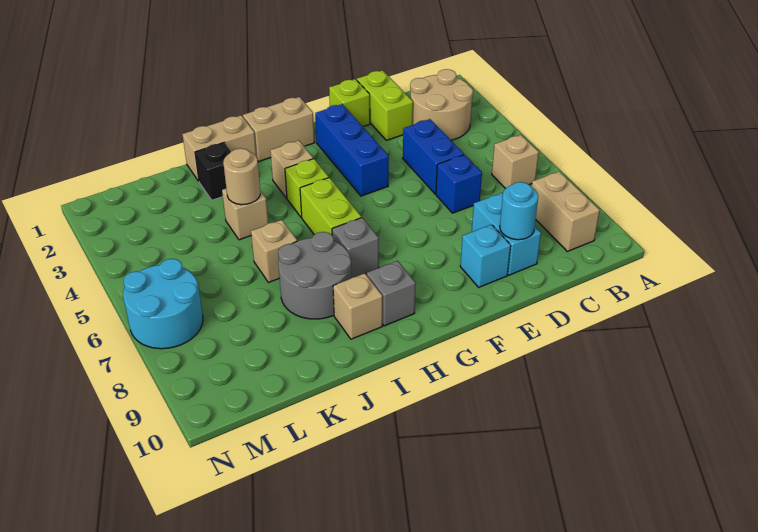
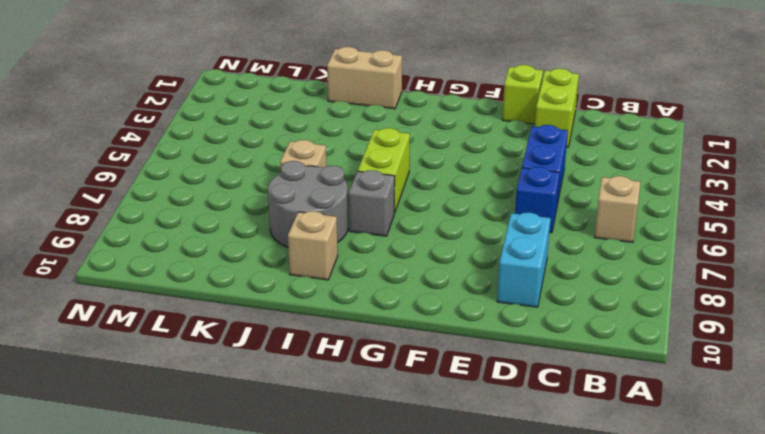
none -> tan round brick B2:C3 level 1
none -> tan brick B8:B9 level 1
none -> cyan brick E9 level 1

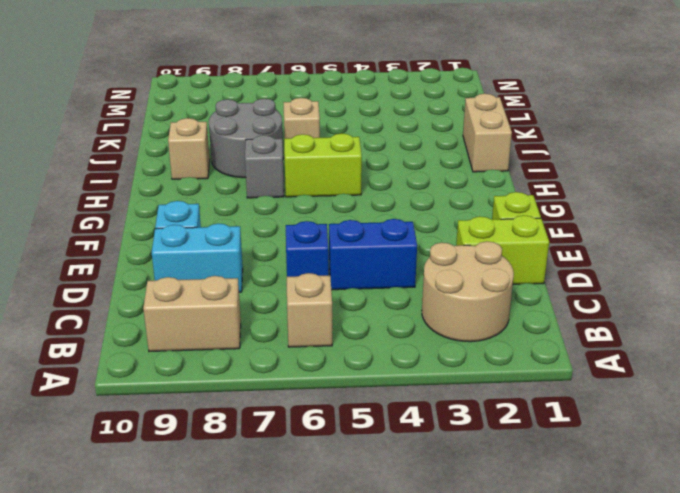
none -> blue brick F2:F4 level 1
none -> tan brick G1:H1 level 1
none -> tan brick H3 level 1

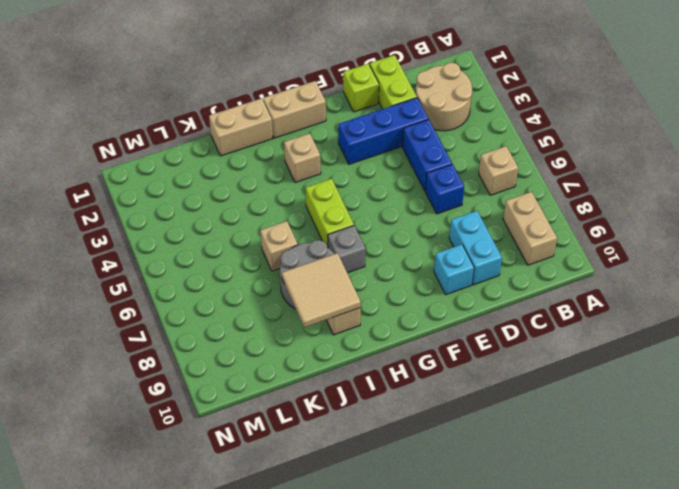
blue brick D3:F3 level 1 -> blue brick F2:F4 level 1
tan tile I8:J9 level 2 -> none
none -> lime brick H4 level 1
none -> grey brick H9 level 1
none -> black brick J2 level 1

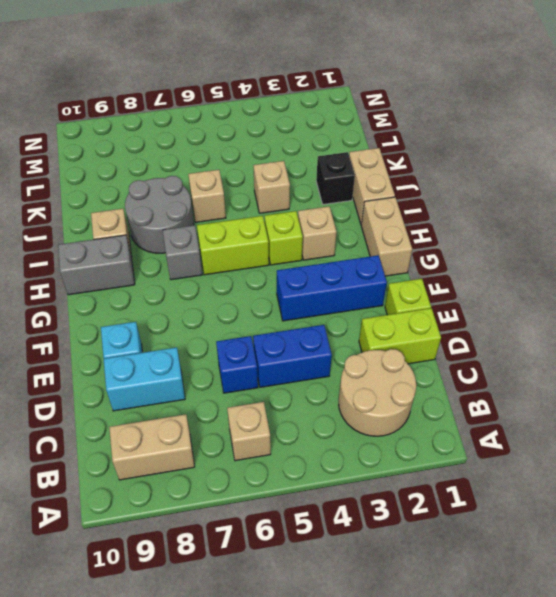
grey brick H9:H10 level 1 -> grey brick H9 level 1
none -> cyan round brick M6:N7 level 1
none -> cyan round brick D9 level 2
none -> tan round brick J4 level 2

